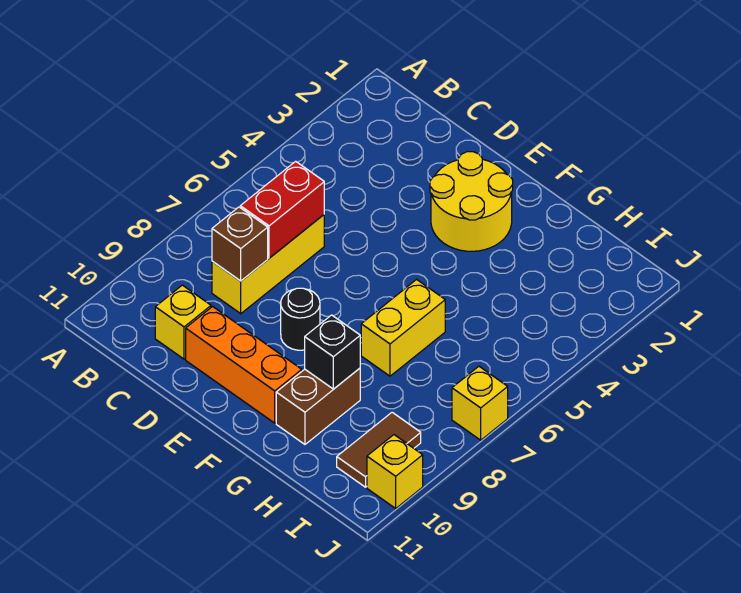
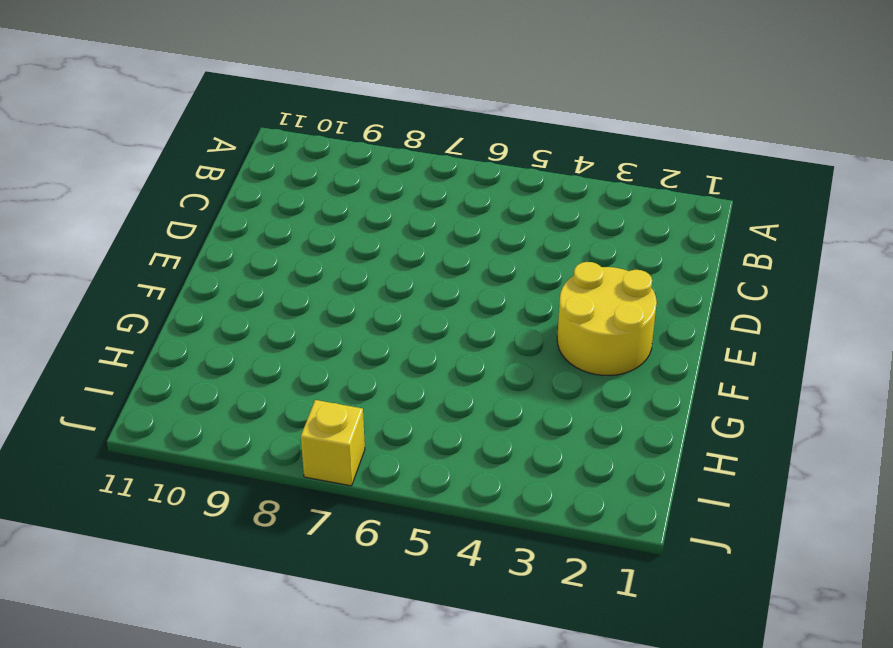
none -> yellow brick C6:C8 level 1
none -> yellow brick C10 level 1
none -> orange brick D10:F10 level 1

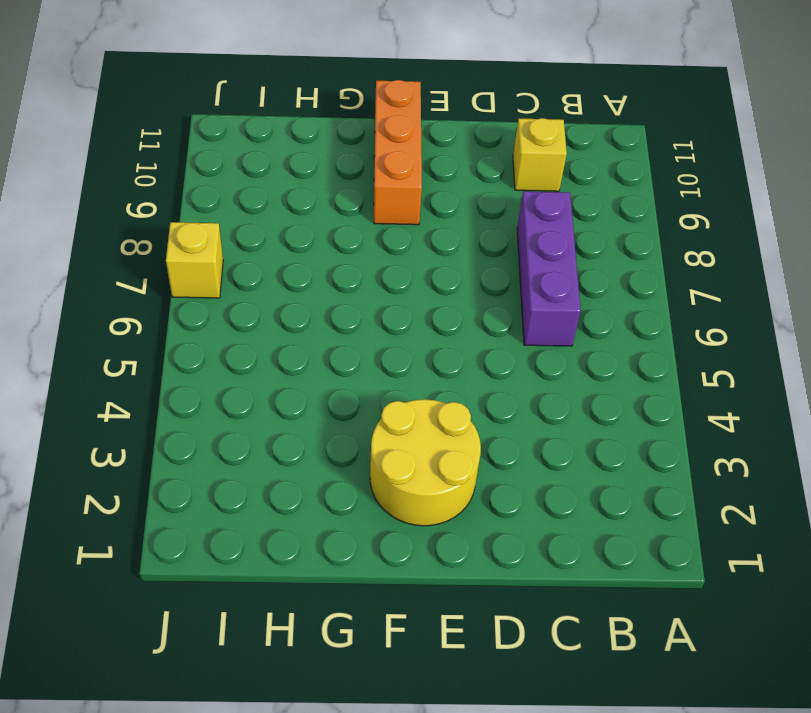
purple brick C6:C8 level 1 -> yellow brick C6:C8 level 1
orange brick F9:F11 level 1 -> orange brick D10:F10 level 1
none -> black round brick E8 level 1
none -> yellow brick G6:G7 level 1
none -> brown brick G9:G10 level 1

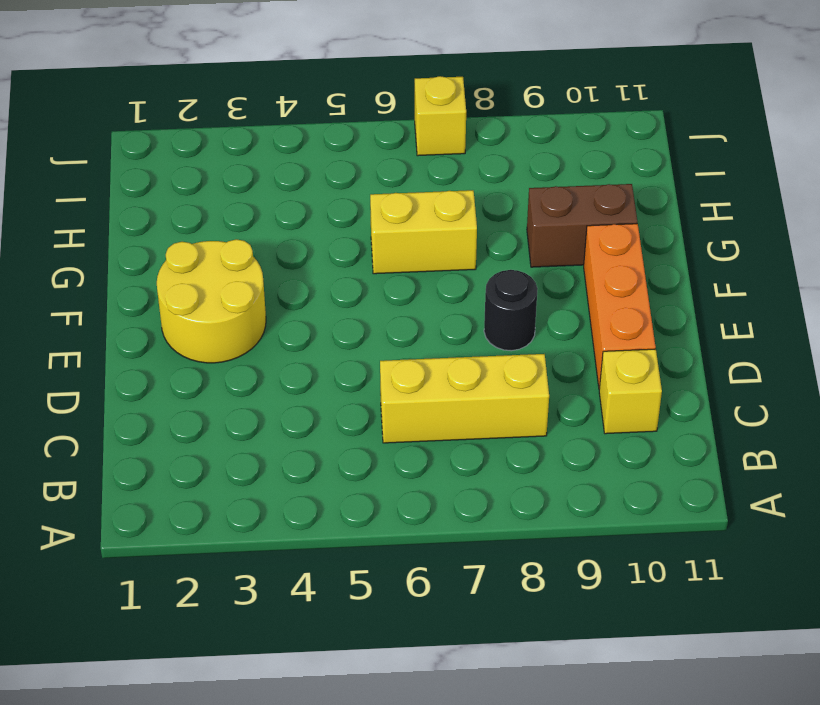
none -> brown tile I9:I10 level 1
none -> yellow brick J10 level 1
none -> red brick C6:C7 level 2

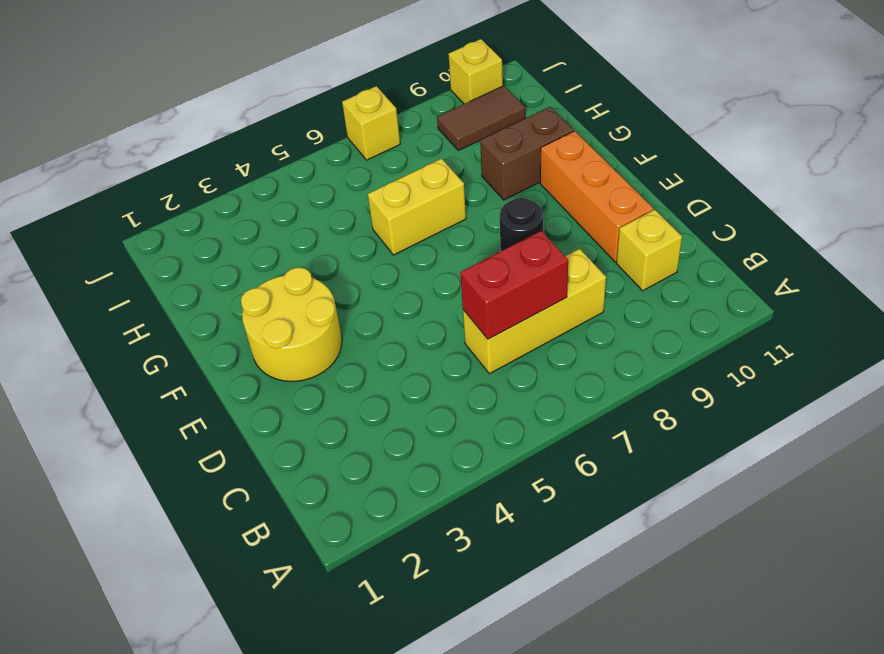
none -> brown brick C8 level 2
none -> black brick G9 level 2

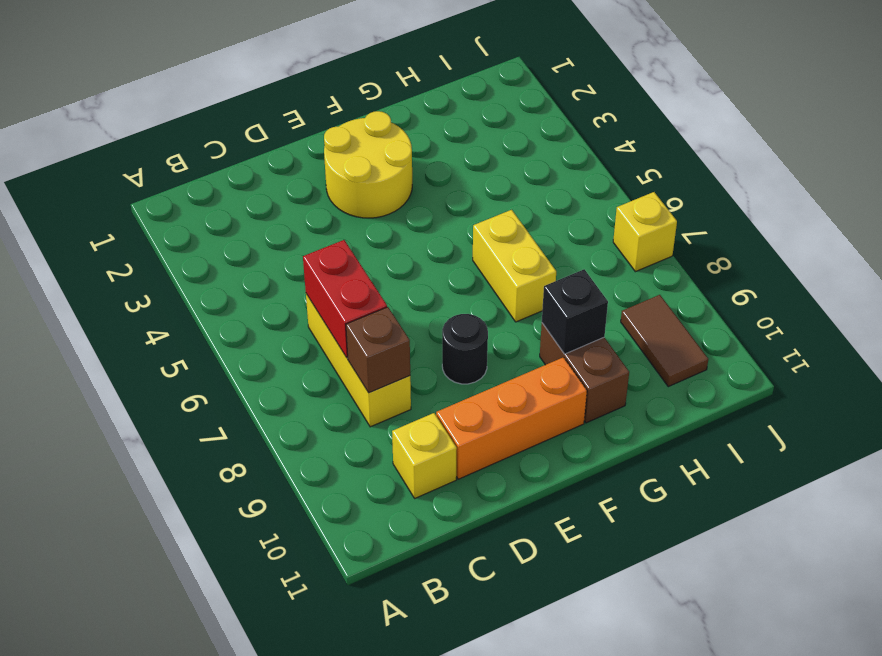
none -> yellow brick J10 level 1

